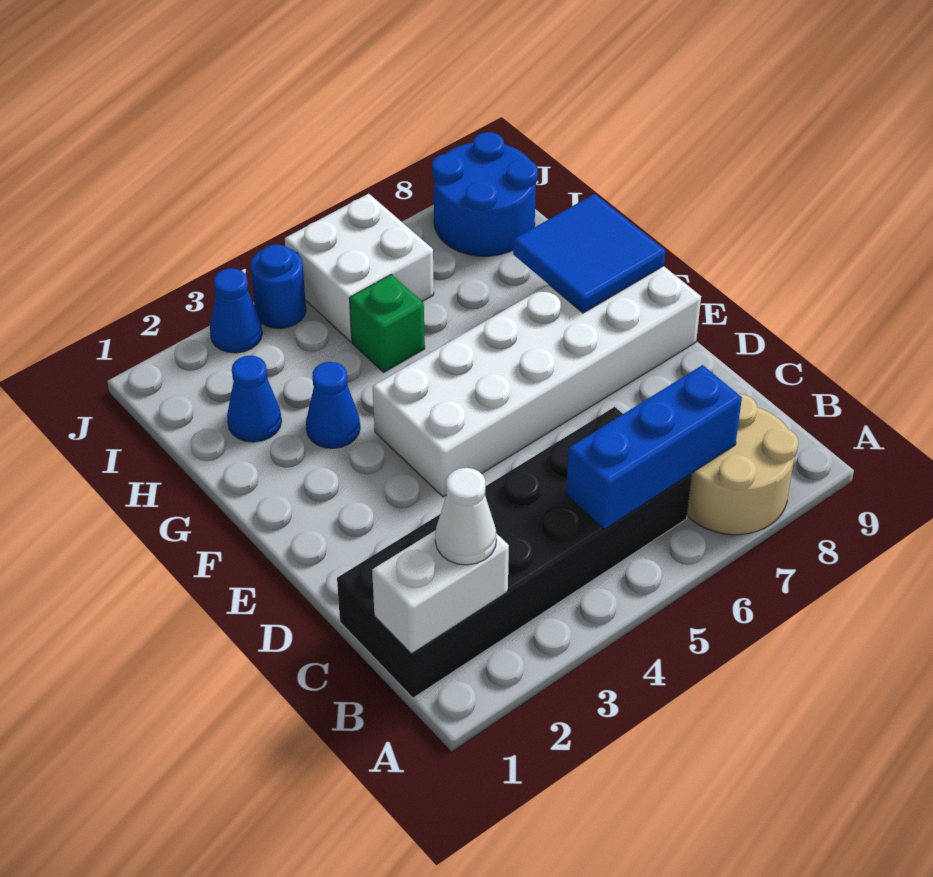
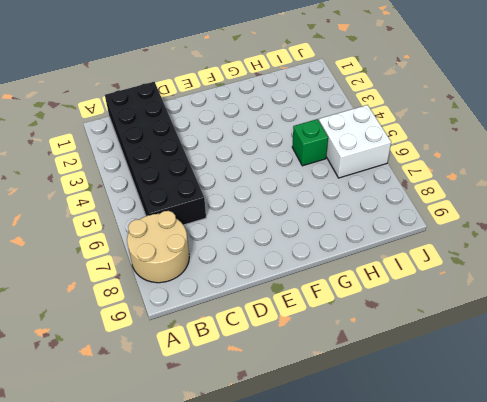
none -> white brick E4:F9 level 1
none -> blue cone G3 level 1
none -> blue cone H2 level 1

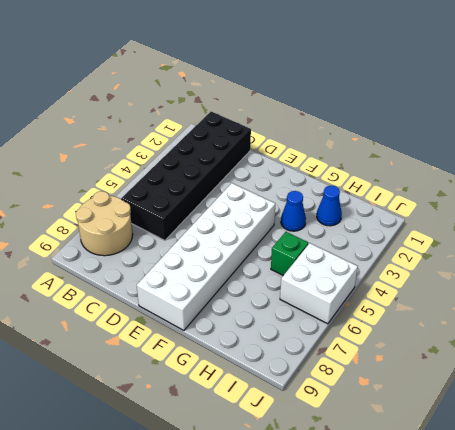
none -> blue round brick I8:J9 level 1
none -> blue cone J3 level 1
none -> blue round brick J4 level 1

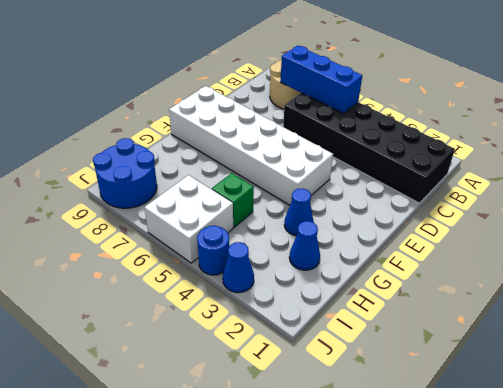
none -> white brick B1:B2 level 2
none -> blue tile F8:G9 level 2
none -> white cone B2 level 3

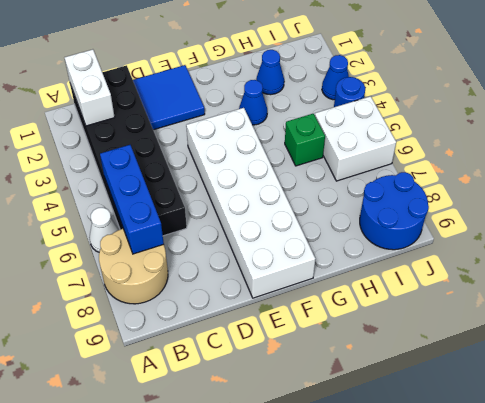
white cone A6 level 1 -> white cone B2 level 3
blue tile D1:E2 level 1 -> blue tile F8:G9 level 2

